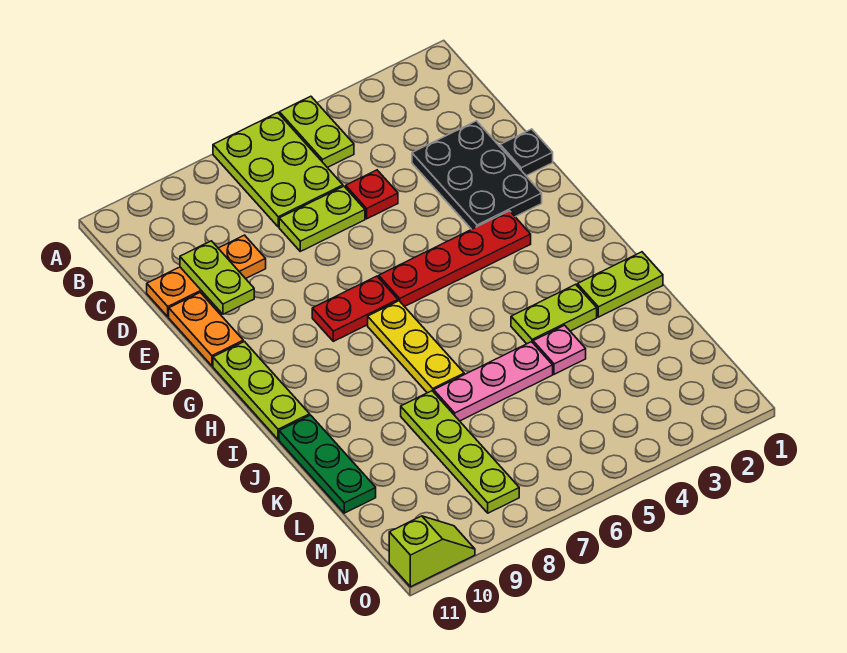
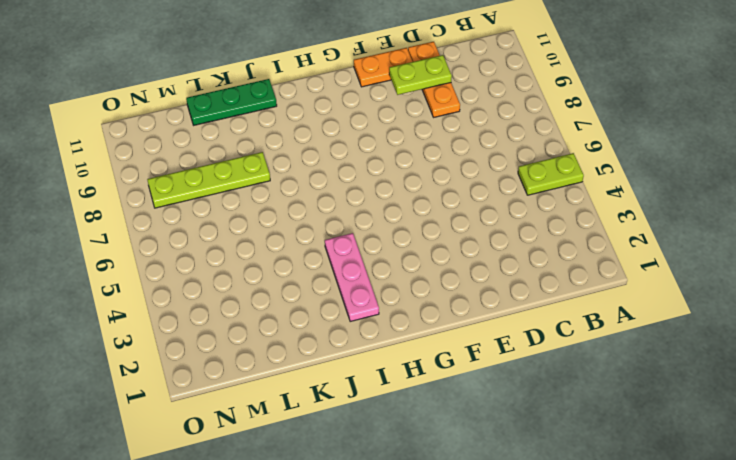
pink plate I2:I4 level 1 -> pink plate K5:K7 level 1
none -> lime plate A6:C7 level 1
none -> black plate D2:F3 level 1
none -> red plate D5 level 1

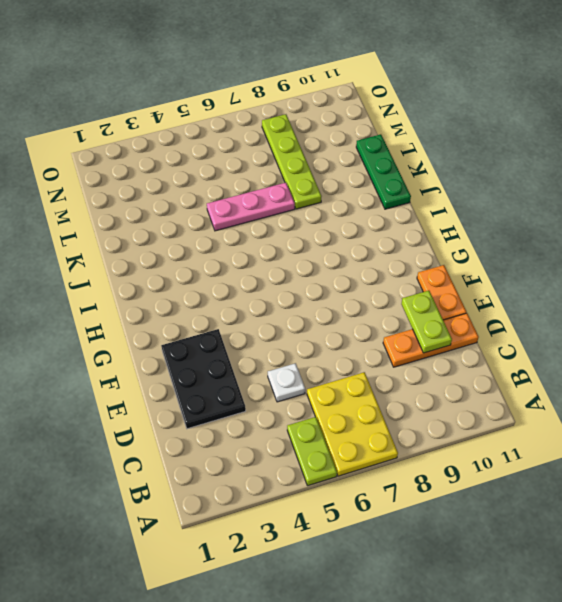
yellow plate A6:C7 level 1 -> lime plate A6:C7 level 1
white plate D5 level 1 -> red plate D5 level 1
none -> lime plate D6:D7 level 1
none -> black plate E1 level 1
none -> red plate G3:G6 level 1

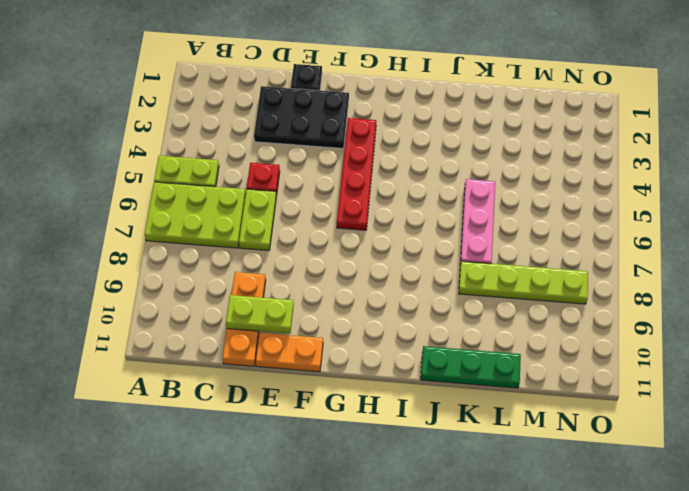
none -> red plate G7:G8 level 1
none -> lime plate G11:I11 level 1
none -> yellow plate H7:J7 level 1

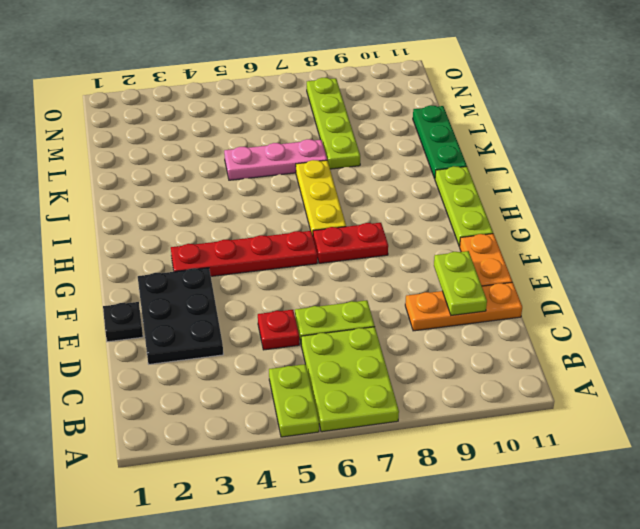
none -> lime plate J1:J2 level 1
none -> lime plate J3:J4 level 1
none -> pink plate K4 level 1

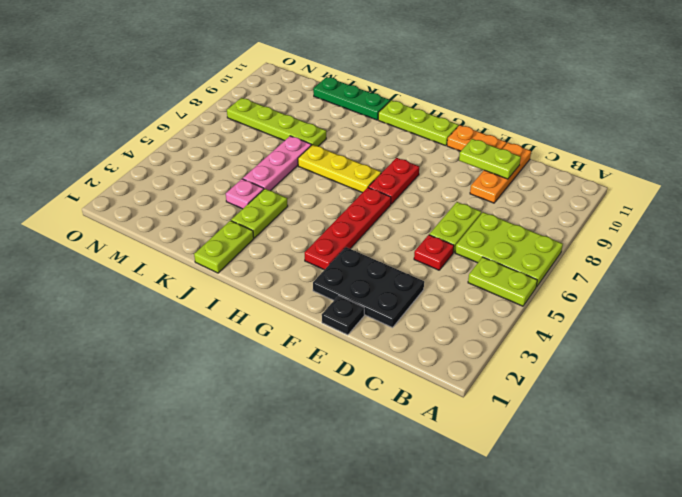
none -> lime slope O10:O11 level 1 top 11

